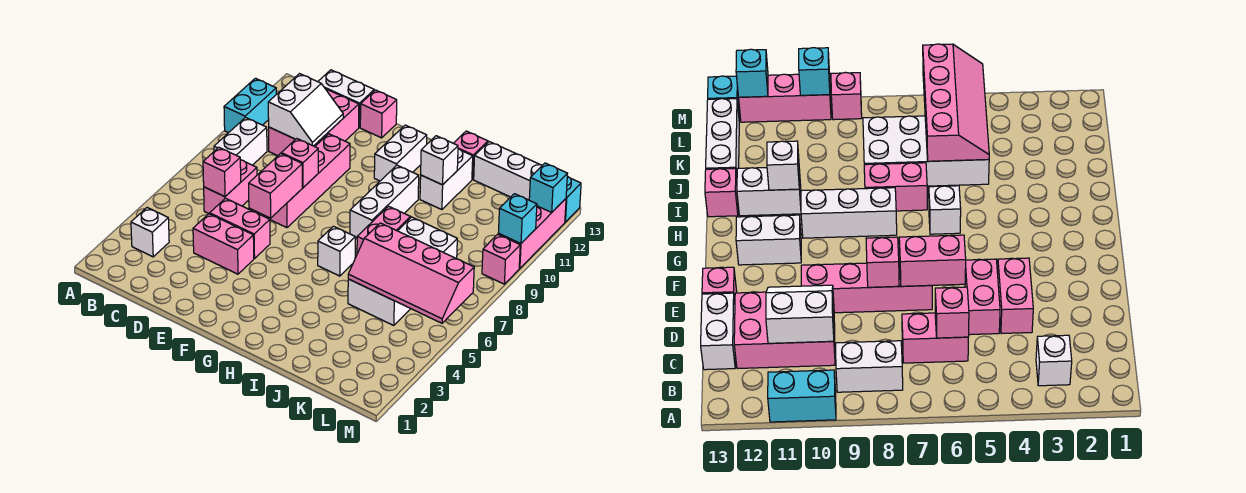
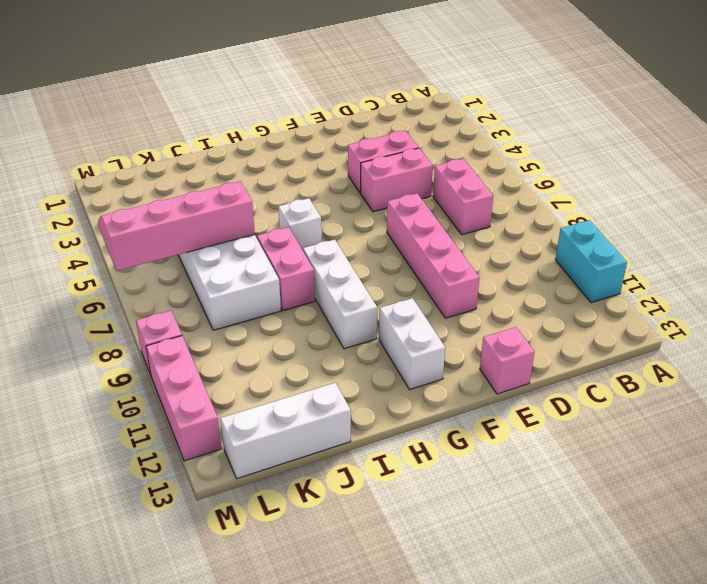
none -> white brick B3 level 1
none -> white brick B8:B9 level 1
none -> pink brick C10:D12 level 1

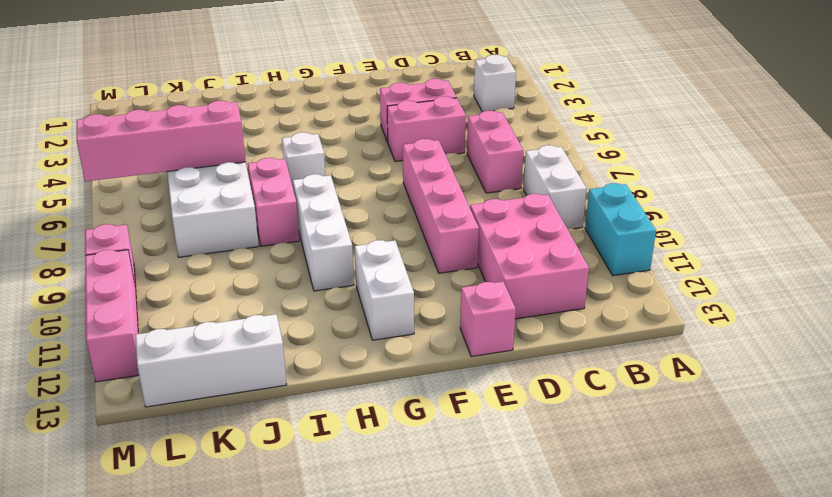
none -> white brick C13:D13 level 1
none -> white brick I11:I12 level 1
none -> pink brick I13 level 1

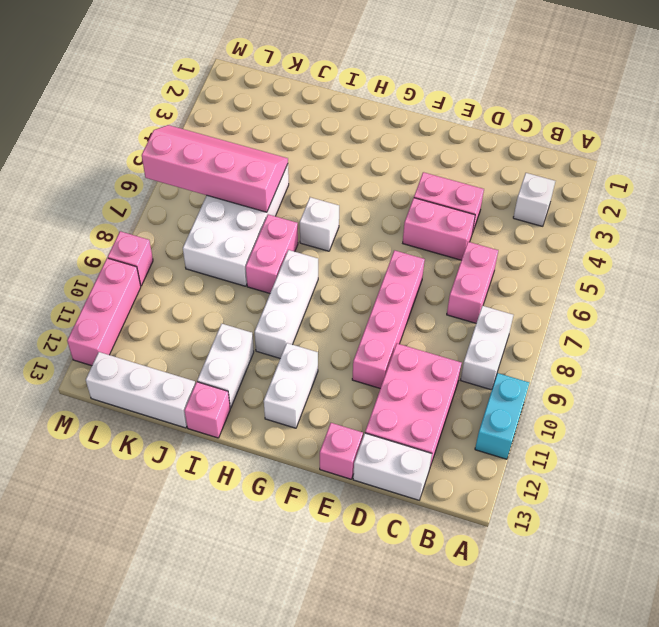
none -> cyan brick M13 level 1
none -> pink brick C6 level 2
none -> white slope C10:D11 level 2 top C

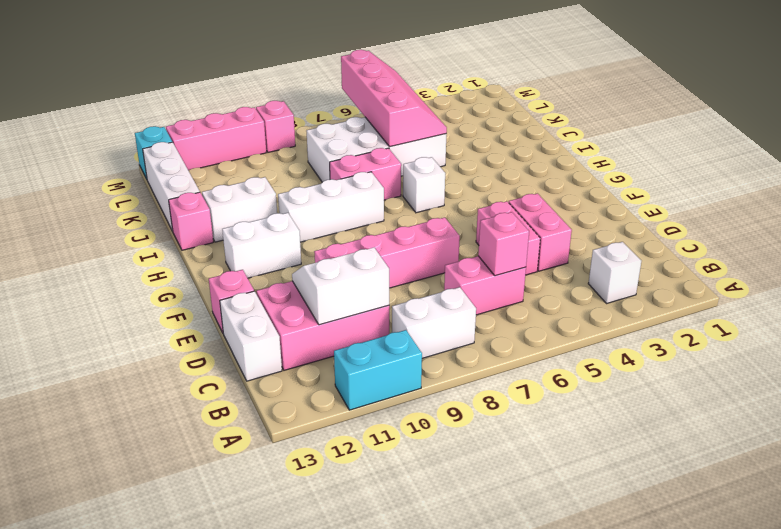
none -> pink brick E6:E7 level 2
none -> pink brick E8 level 2
none -> white brick I11 level 2

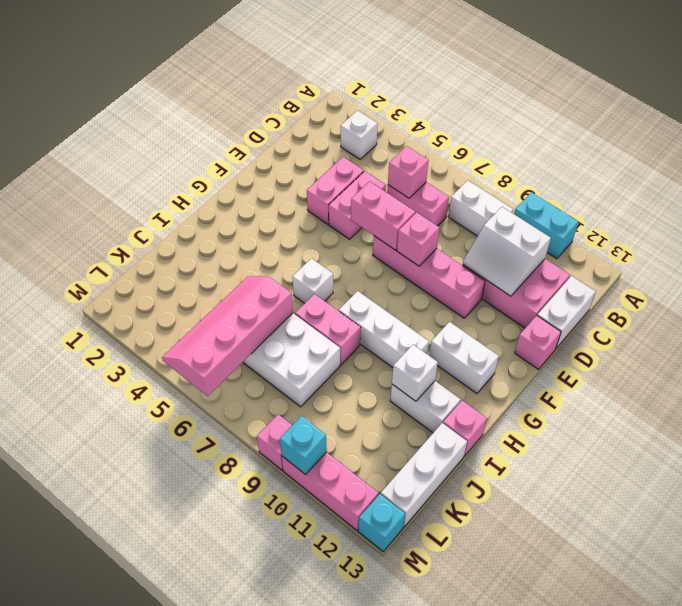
none -> cyan brick M12 level 2

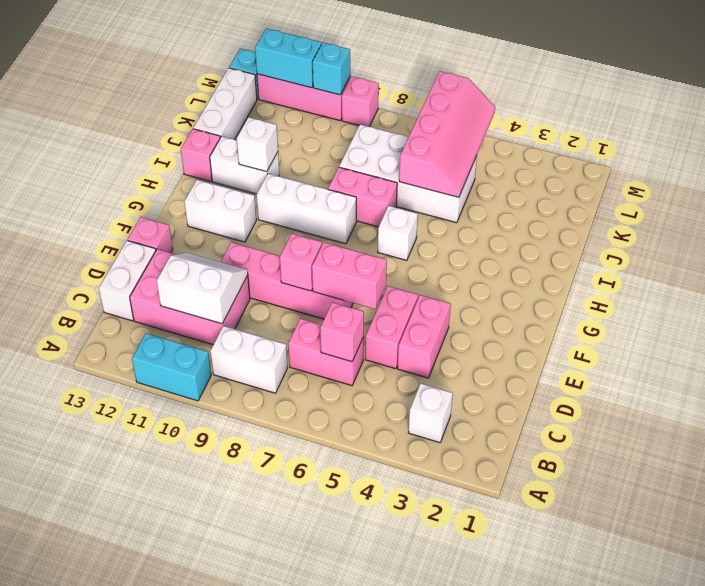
cyan brick M11:M12 level 2 -> cyan brick M12 level 2

